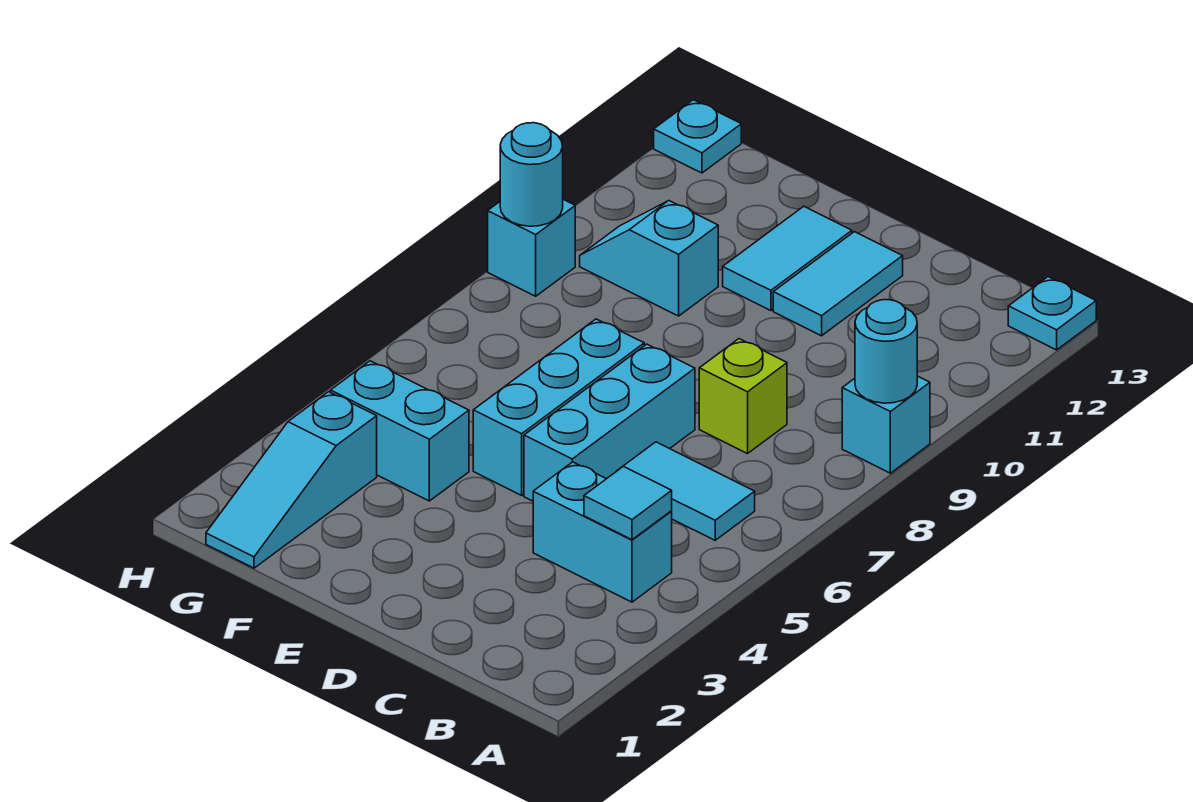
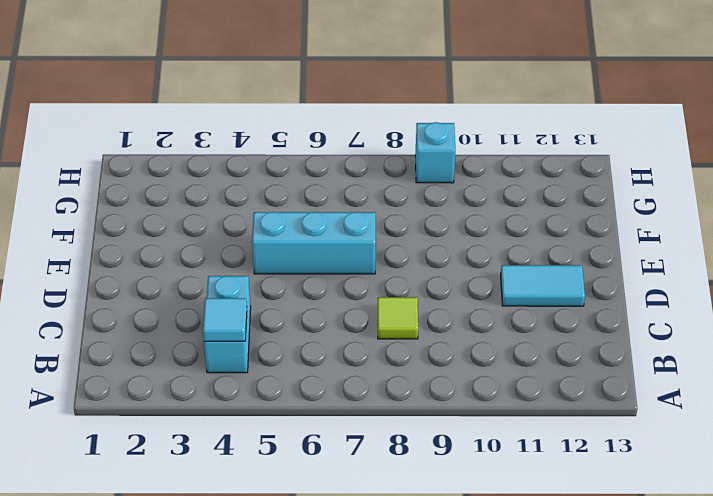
lime tile C8 level 1 -> lime brick C8 level 1
none -> cyan brick A9 level 1
none -> cyan plate A13 level 1
none -> cyan tile B6:C6 level 1

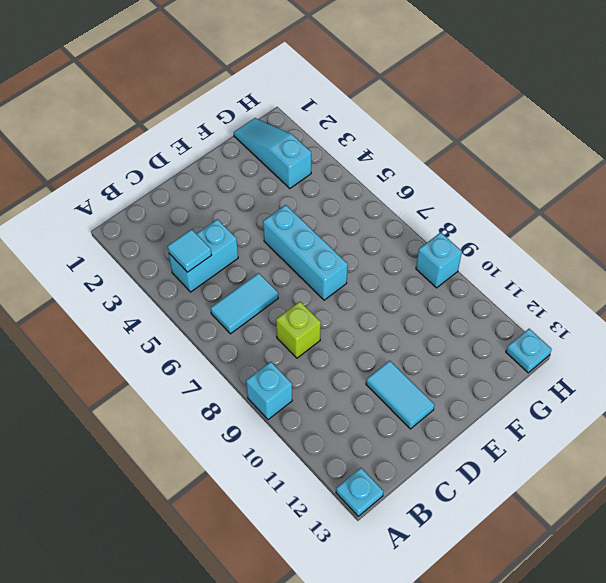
none -> cyan brick D5:D7 level 1
none -> cyan tile E11:E12 level 1
none -> cyan brick F4:G4 level 1

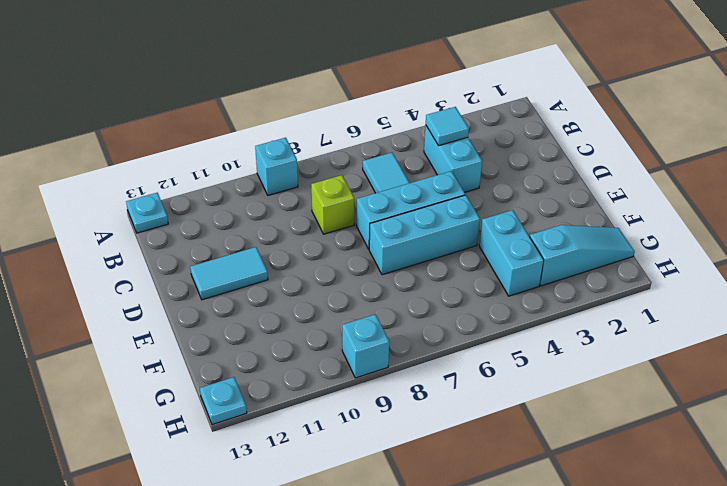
none -> cyan tile E11:E12 level 1
none -> cyan slope F10:G10 level 1 top F
none -> cyan round brick A9 level 2

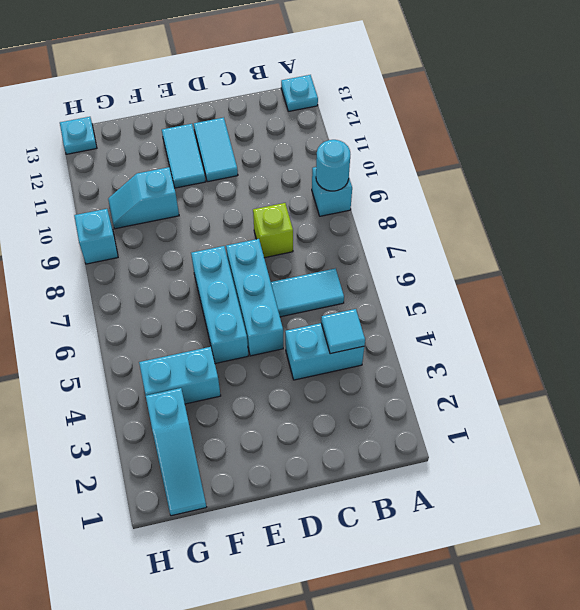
none -> cyan round brick H9 level 2

